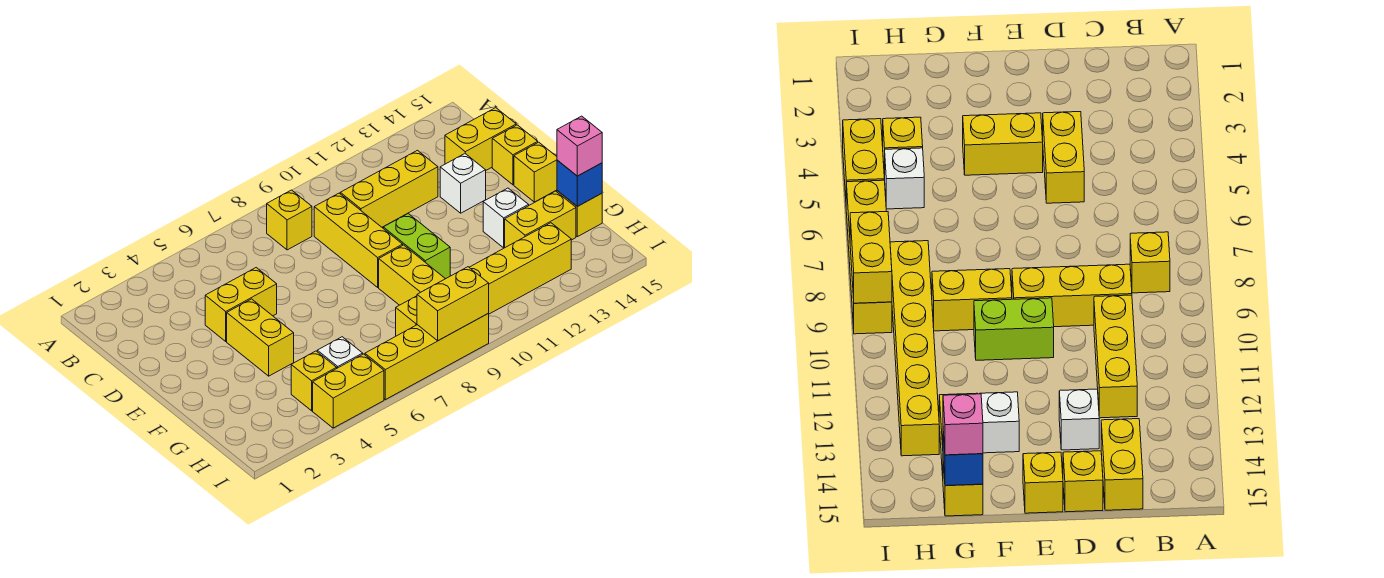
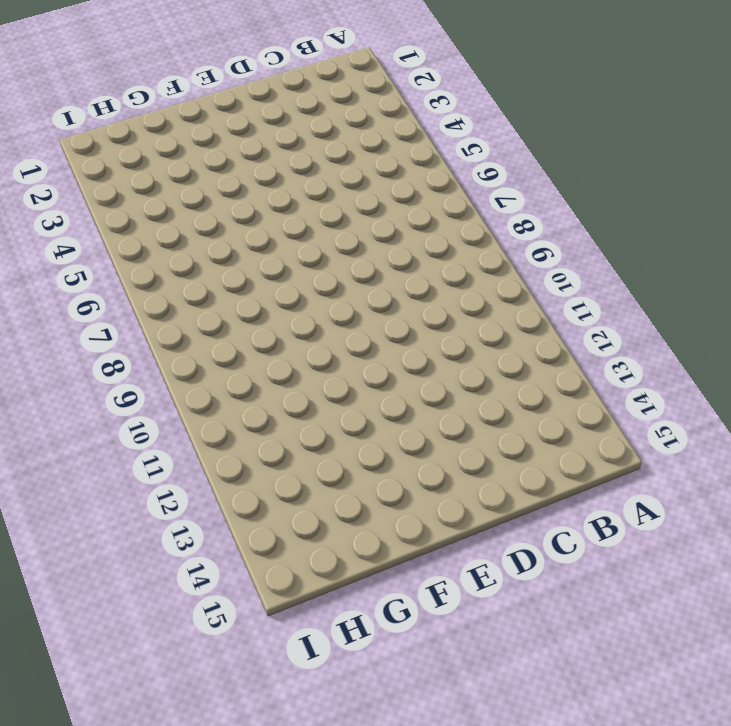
none -> yellow brick B8 level 1
none -> yellow brick C9:E9 level 1
none -> yellow brick C10:C12 level 1

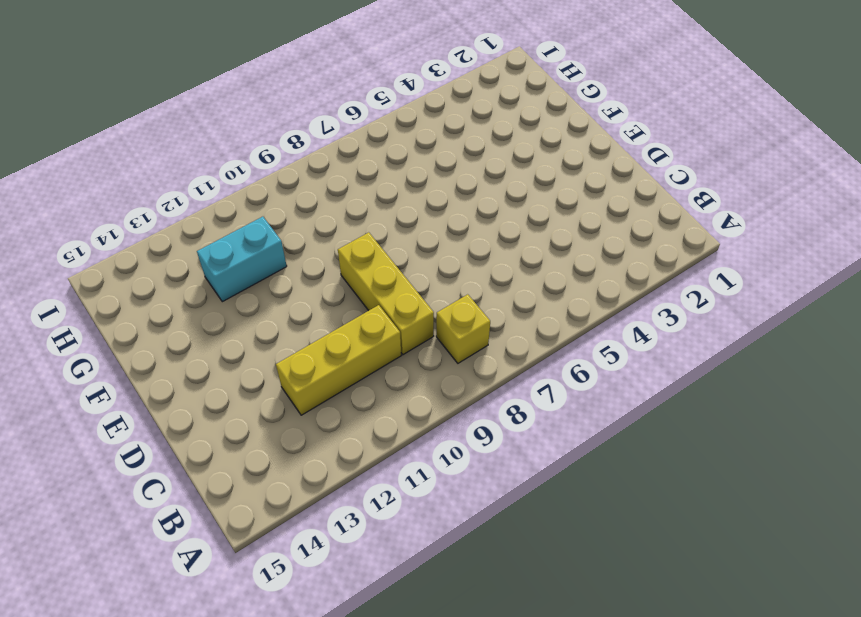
cyan brick G11:G12 level 1 -> none
none -> yellow brick C14:C15 level 1
none -> yellow brick D4:D5 level 1
none -> white brick D13 level 1

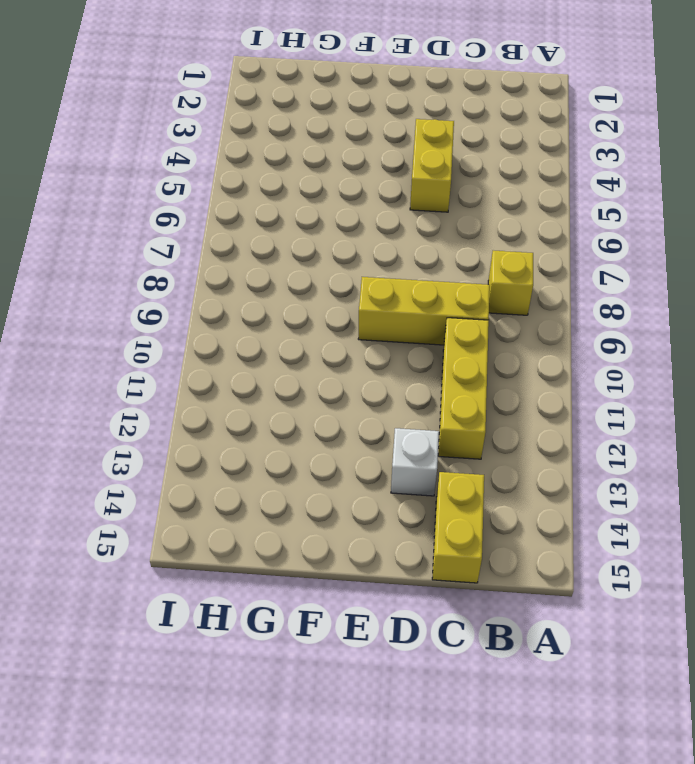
none -> yellow brick D15 level 1
none -> yellow brick E4:F4 level 1
none -> lime brick E10:F10 level 1

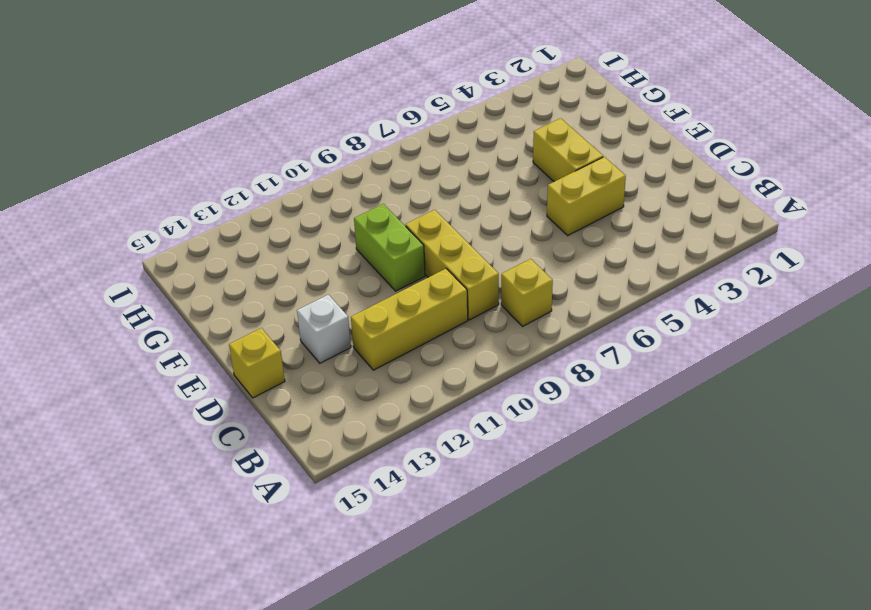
none -> yellow brick C14:C15 level 1
none -> yellow brick E15 level 1
none -> yellow brick F9:G9 level 1

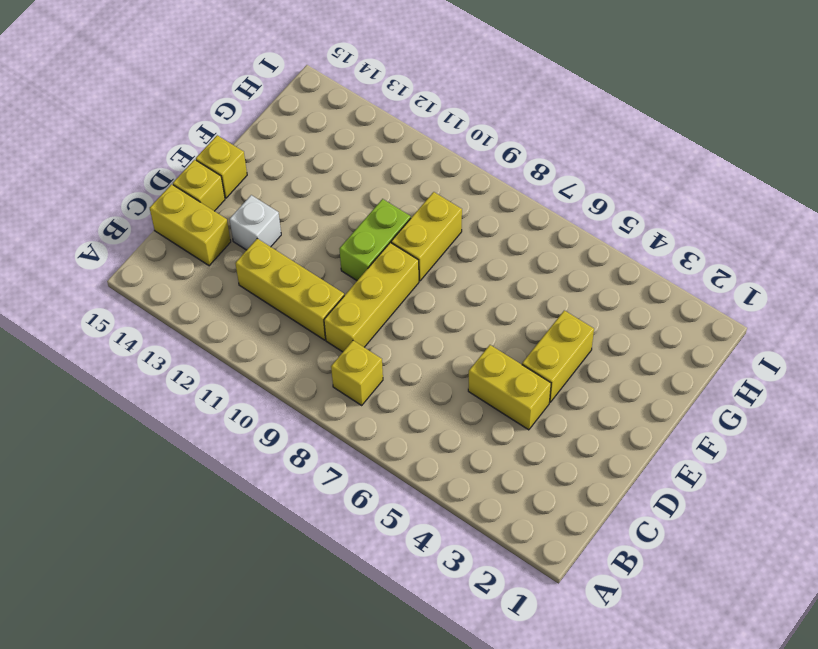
none -> white brick F13 level 1
none -> yellow brick G13:G14 level 1
none -> yellow brick G15 level 1

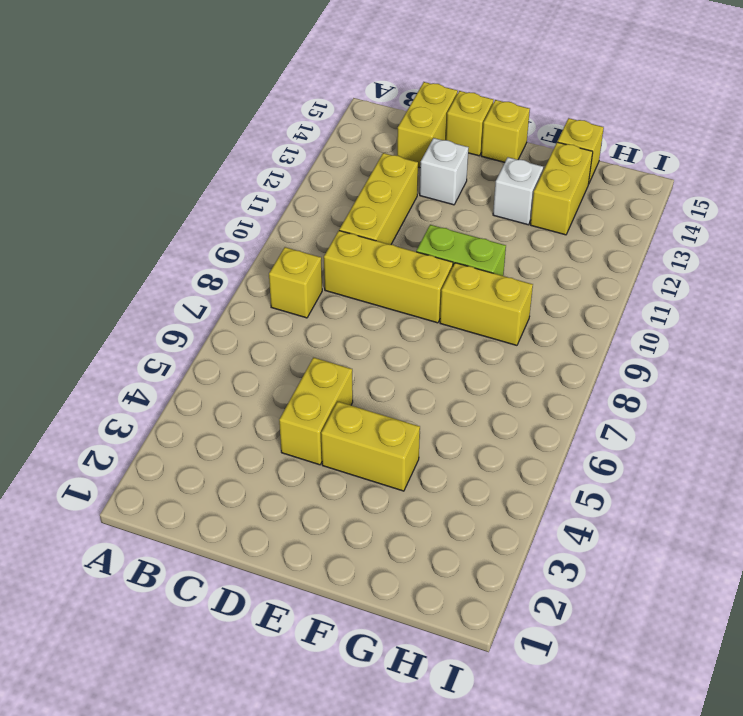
none -> yellow brick H4 level 1
none -> white brick H5 level 1
none -> yellow brick H8:H13 level 1

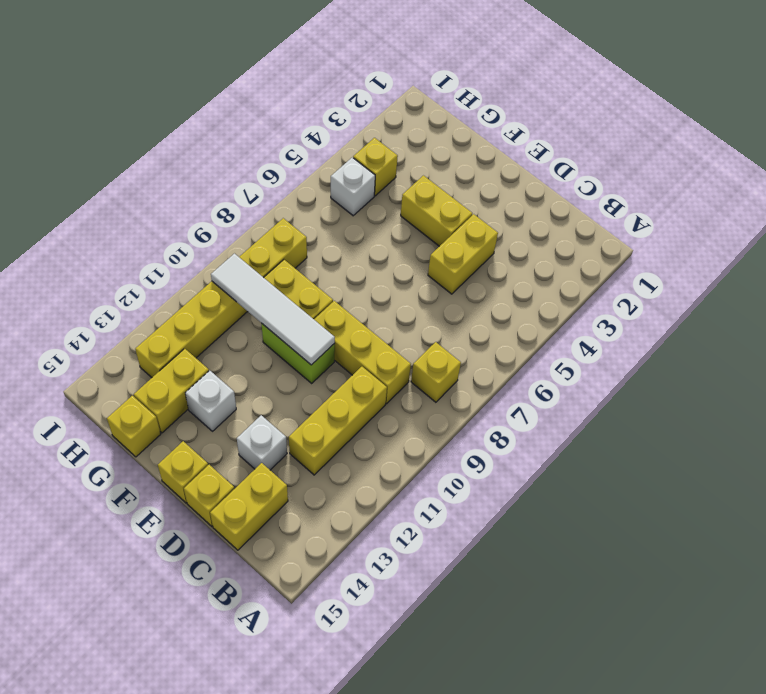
white tile E10:H10 level 2 -> none
none -> yellow brick I4:I5 level 1
none -> yellow brick I6:I9 level 1
none -> blue brick G15 level 2

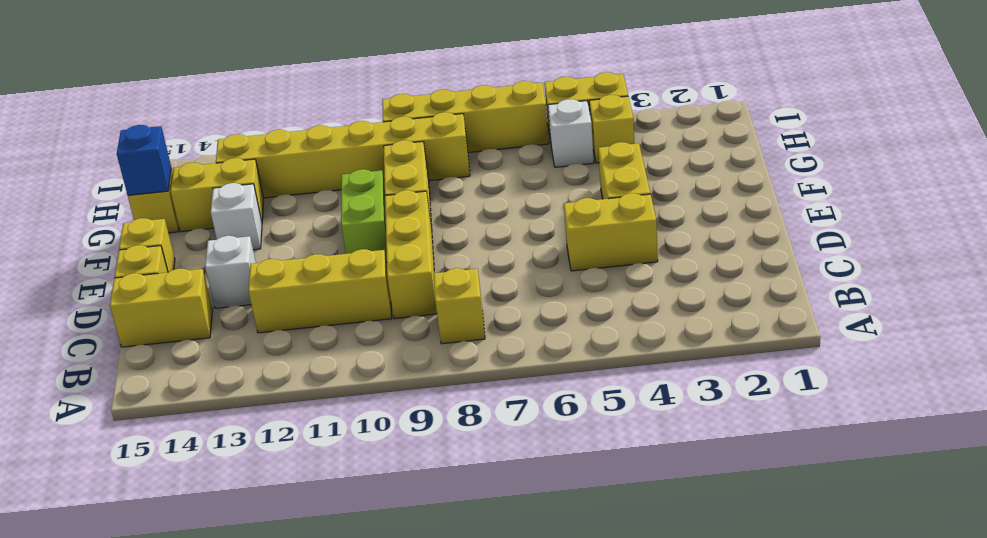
none -> yellow brick I8:I9 level 2
none -> pink brick G15 level 3

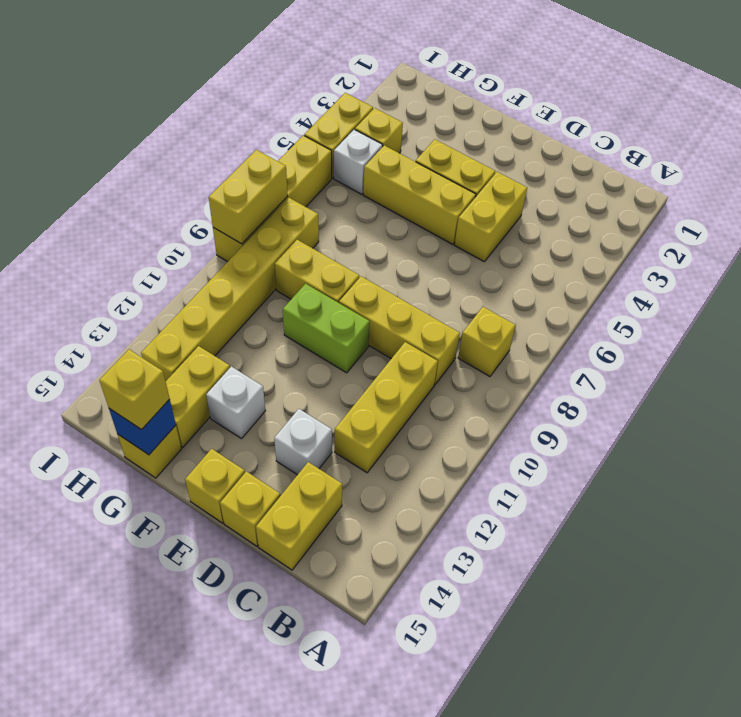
yellow brick E5:G5 level 1 -> none
yellow brick G15 level 3 -> pink brick G15 level 3

